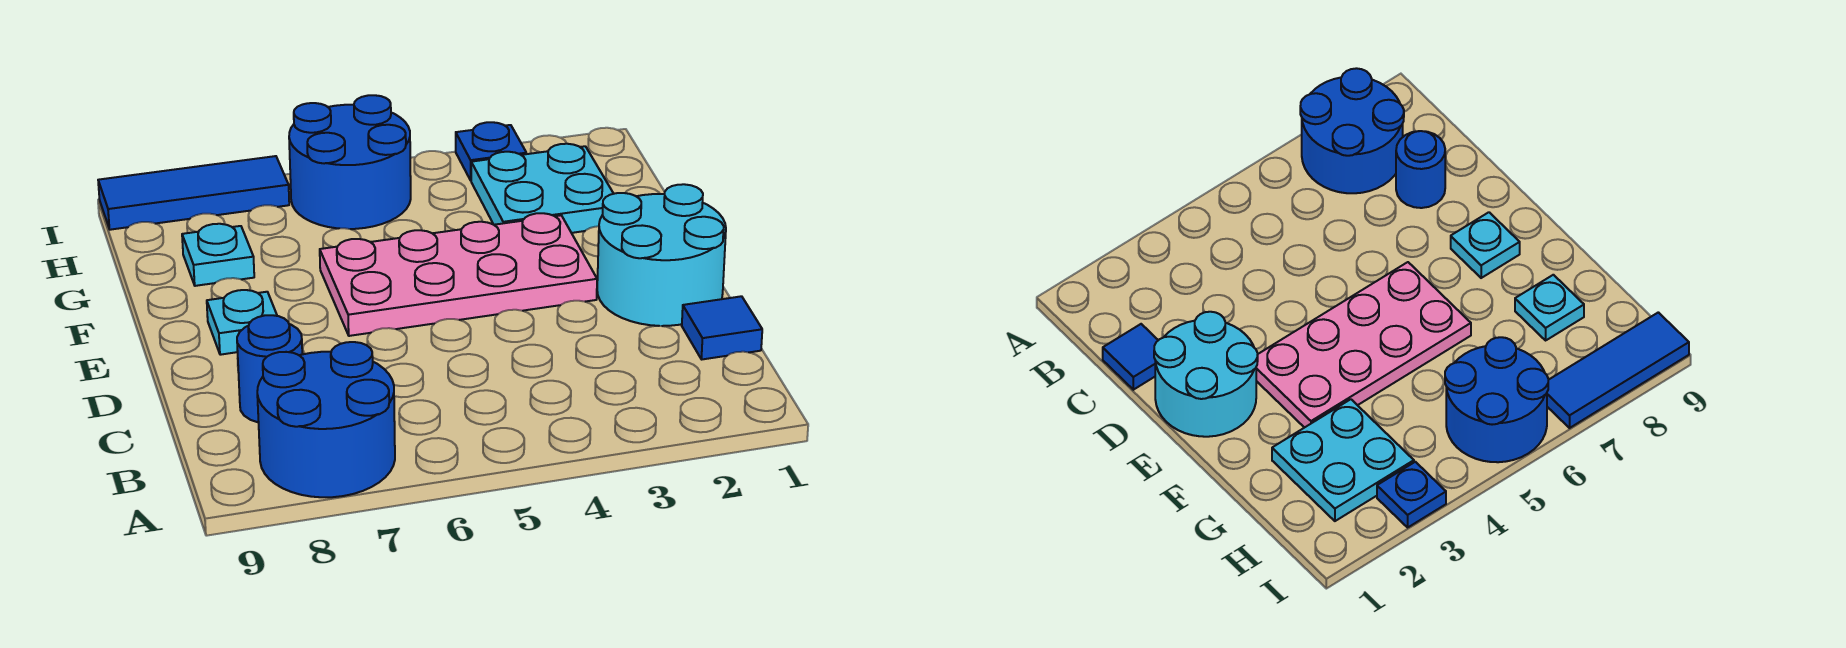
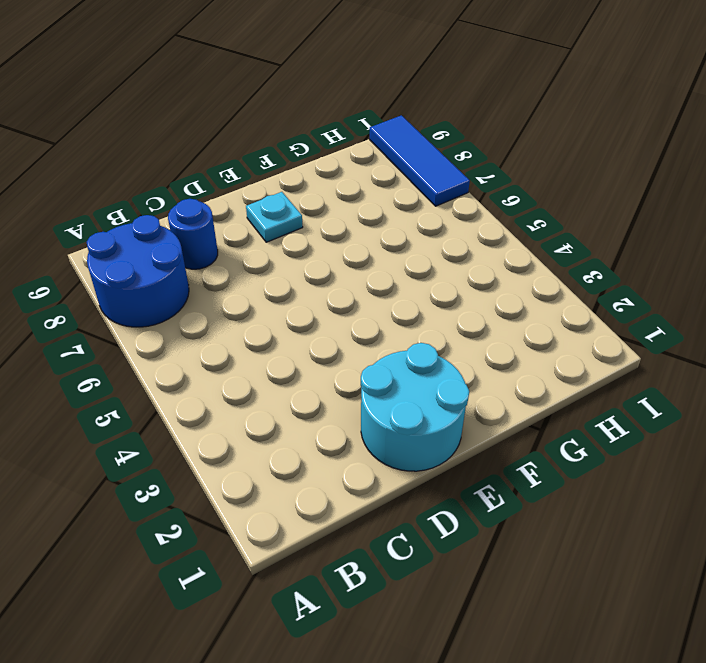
none -> blue tile C1 level 1
none -> pink plate E3:F6 level 1

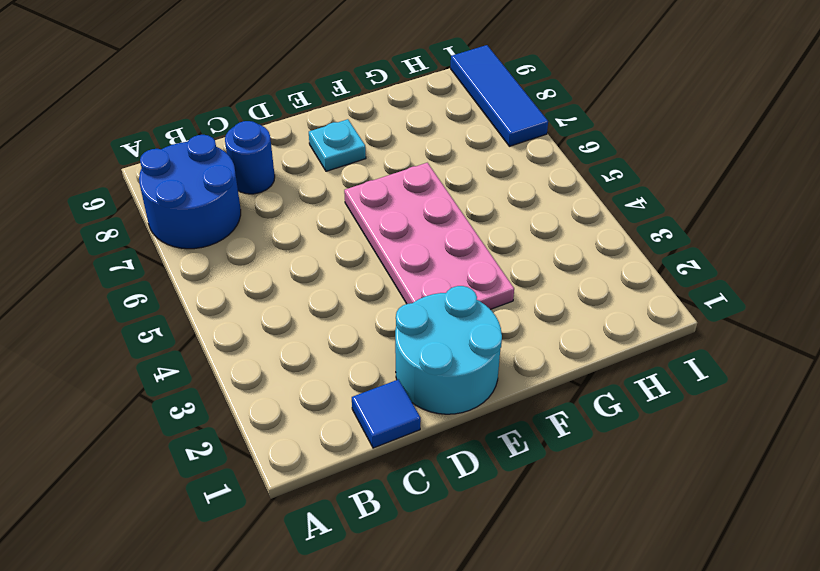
none -> cyan plate G2:H3 level 1
none -> cyan plate G8 level 1

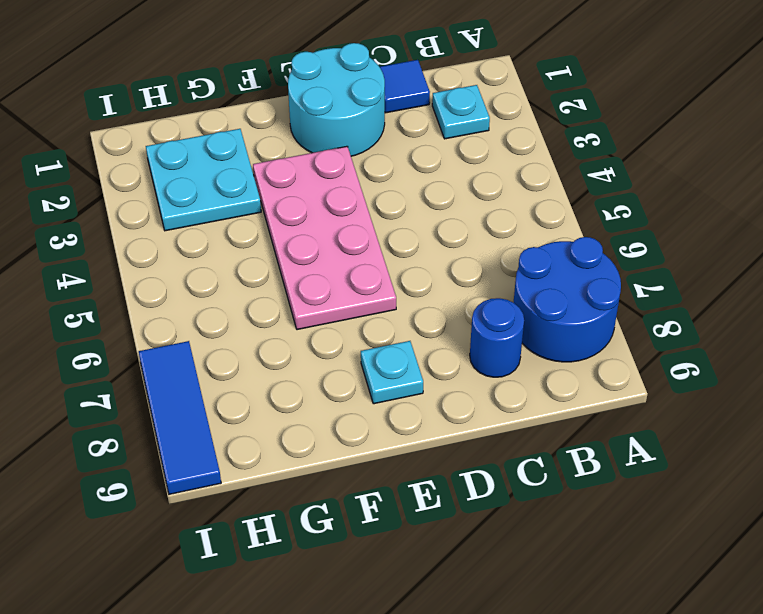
cyan plate B2 level 1 -> cyan plate G8 level 1
none -> blue round brick H5:I6 level 1
none -> blue plate I3 level 1

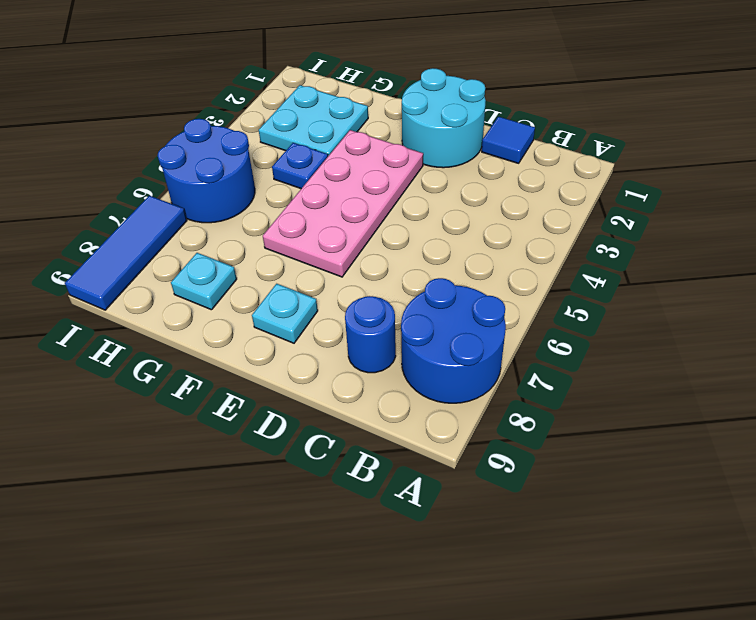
blue plate G4 level 1 -> blue plate I3 level 1

